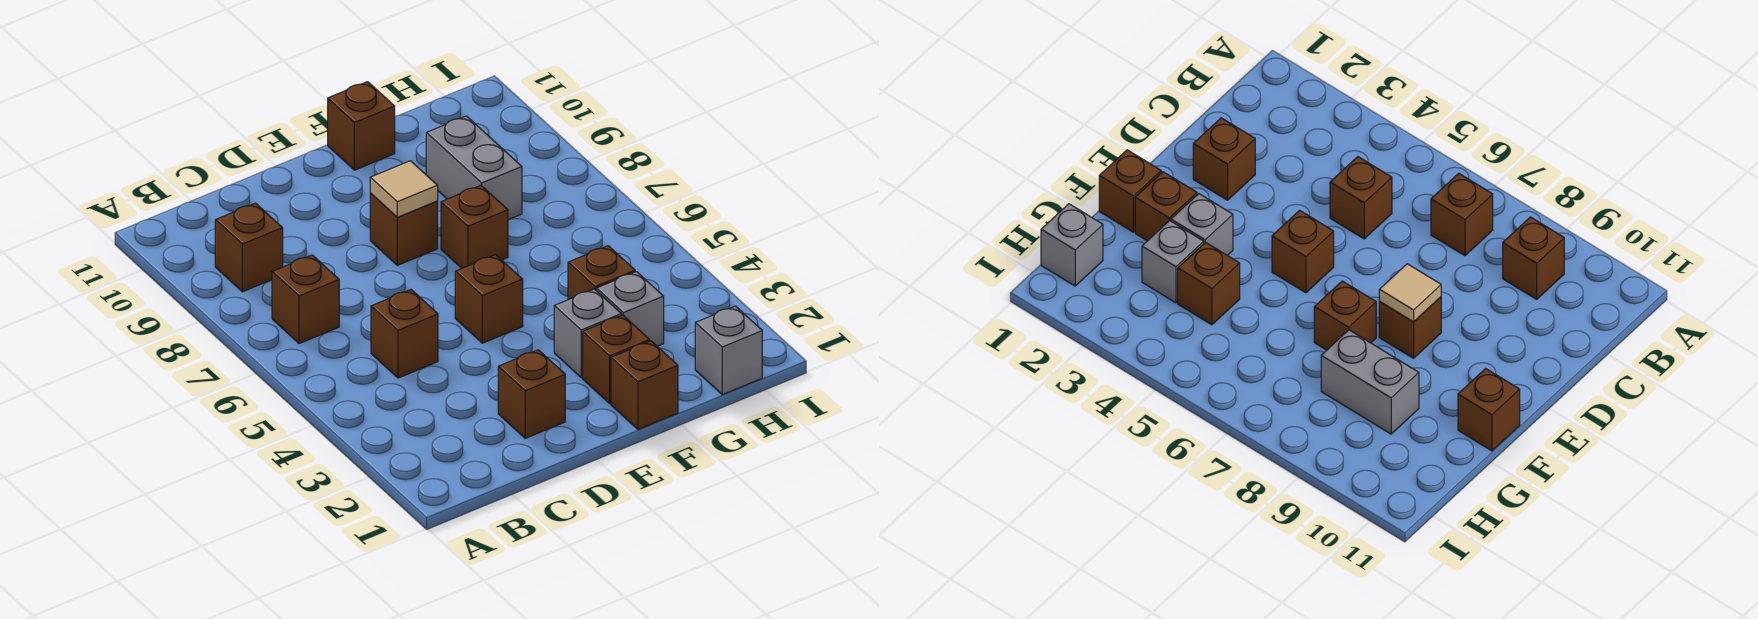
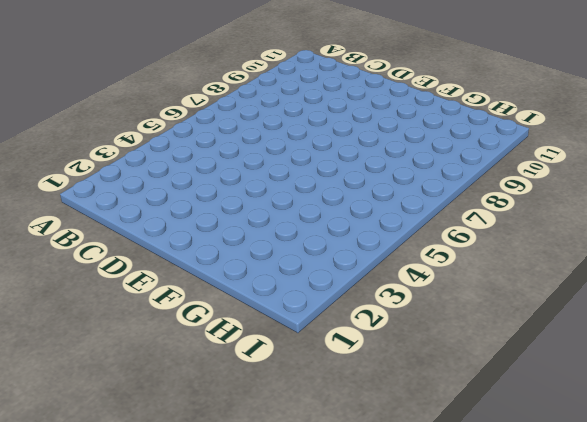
none -> brown brick B7 level 1
none -> brown brick B9 level 1
none -> brown brick C5 level 1

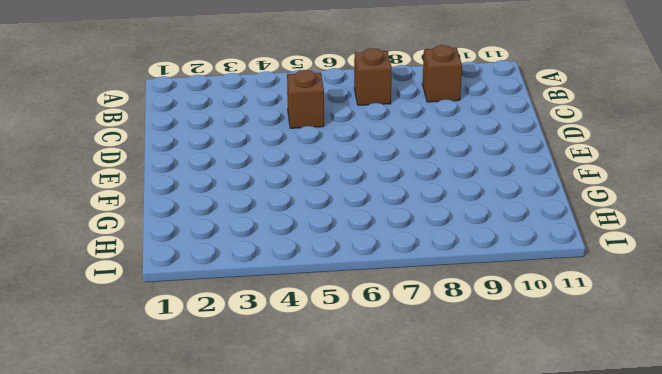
none -> brown brick D2 level 1
none -> brown brick E5 level 1
none -> brown brick E8 level 1

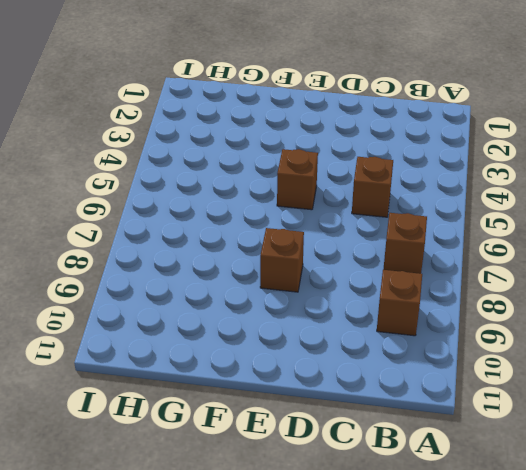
none -> brown brick D2 level 1
none -> brown brick F1 level 1
none -> brown brick F2 level 1

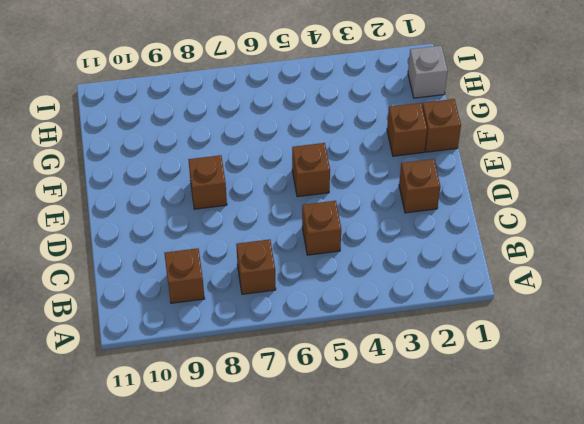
none -> grey brick F3 level 1
none -> brown brick F7 level 1
none -> brown brick F11 level 1

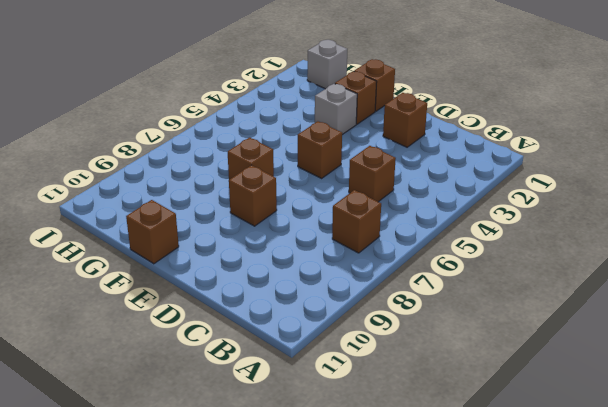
none -> brown brick B9 level 1
none -> grey brick G3 level 1
none -> brown brick G4 level 1

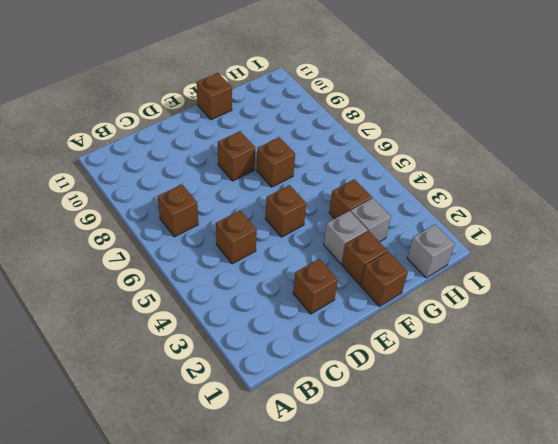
none -> brown brick B9 level 1
none -> grey brick G8:G9 level 1
none -> tan tile E8 level 2

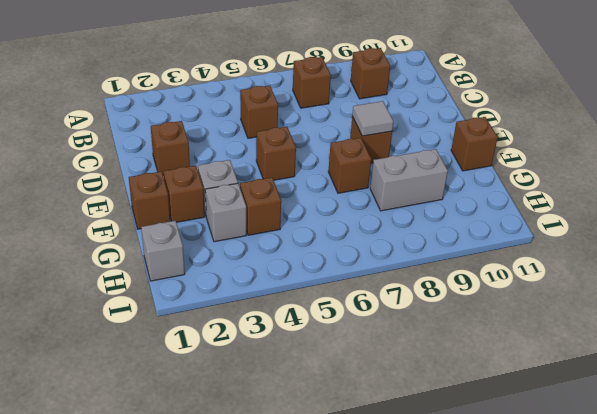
grey tile E8 level 2 -> tan tile E8 level 2

